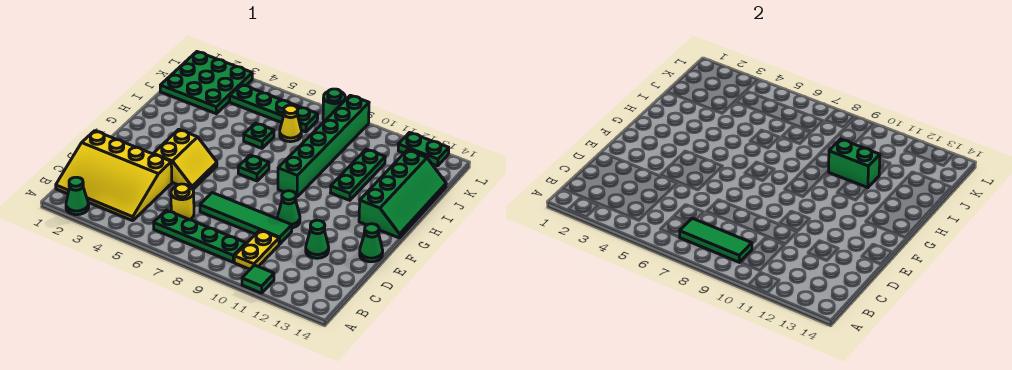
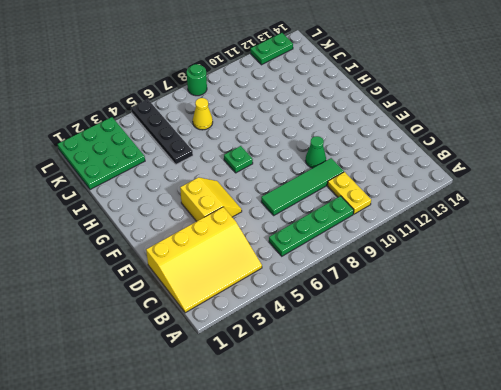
black plate I5:L5 level 1 -> green plate K4:K7 level 1
none -> green cone A2 level 1
none -> green tile A11 level 1
none -> yellow round brick C6 level 1

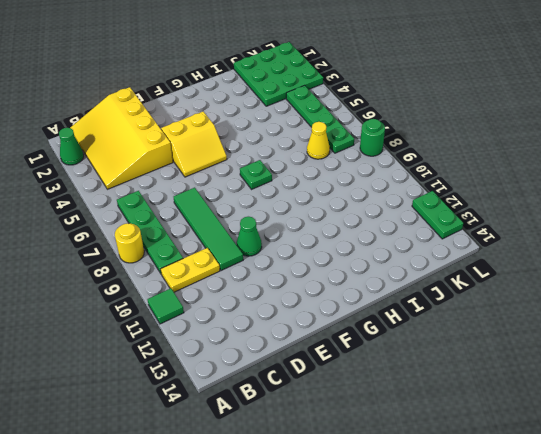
yellow round brick A8 level 1 -> yellow round brick C6 level 1
none -> green cone D12 level 1
none -> green cone E14 level 1
none -> green brick G9:L9 level 1

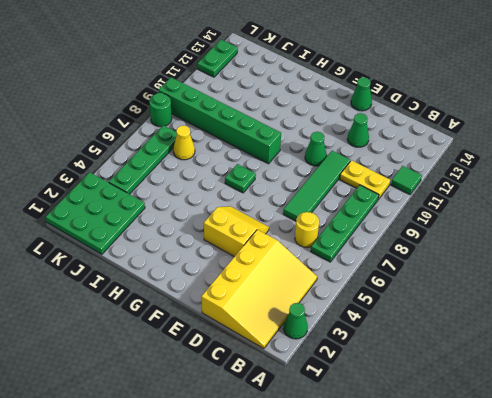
none -> green slope G13:J14 level 1 top 13
none -> green plate H11:J11 level 1
none -> green plate I6 level 1

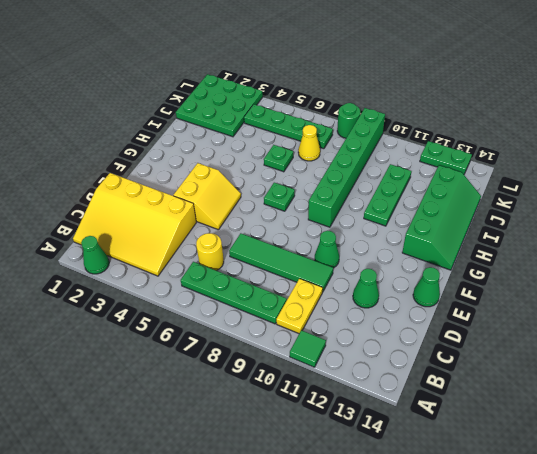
none -> green tile B7:B9 level 2
none -> green brick I10:I11 level 2

